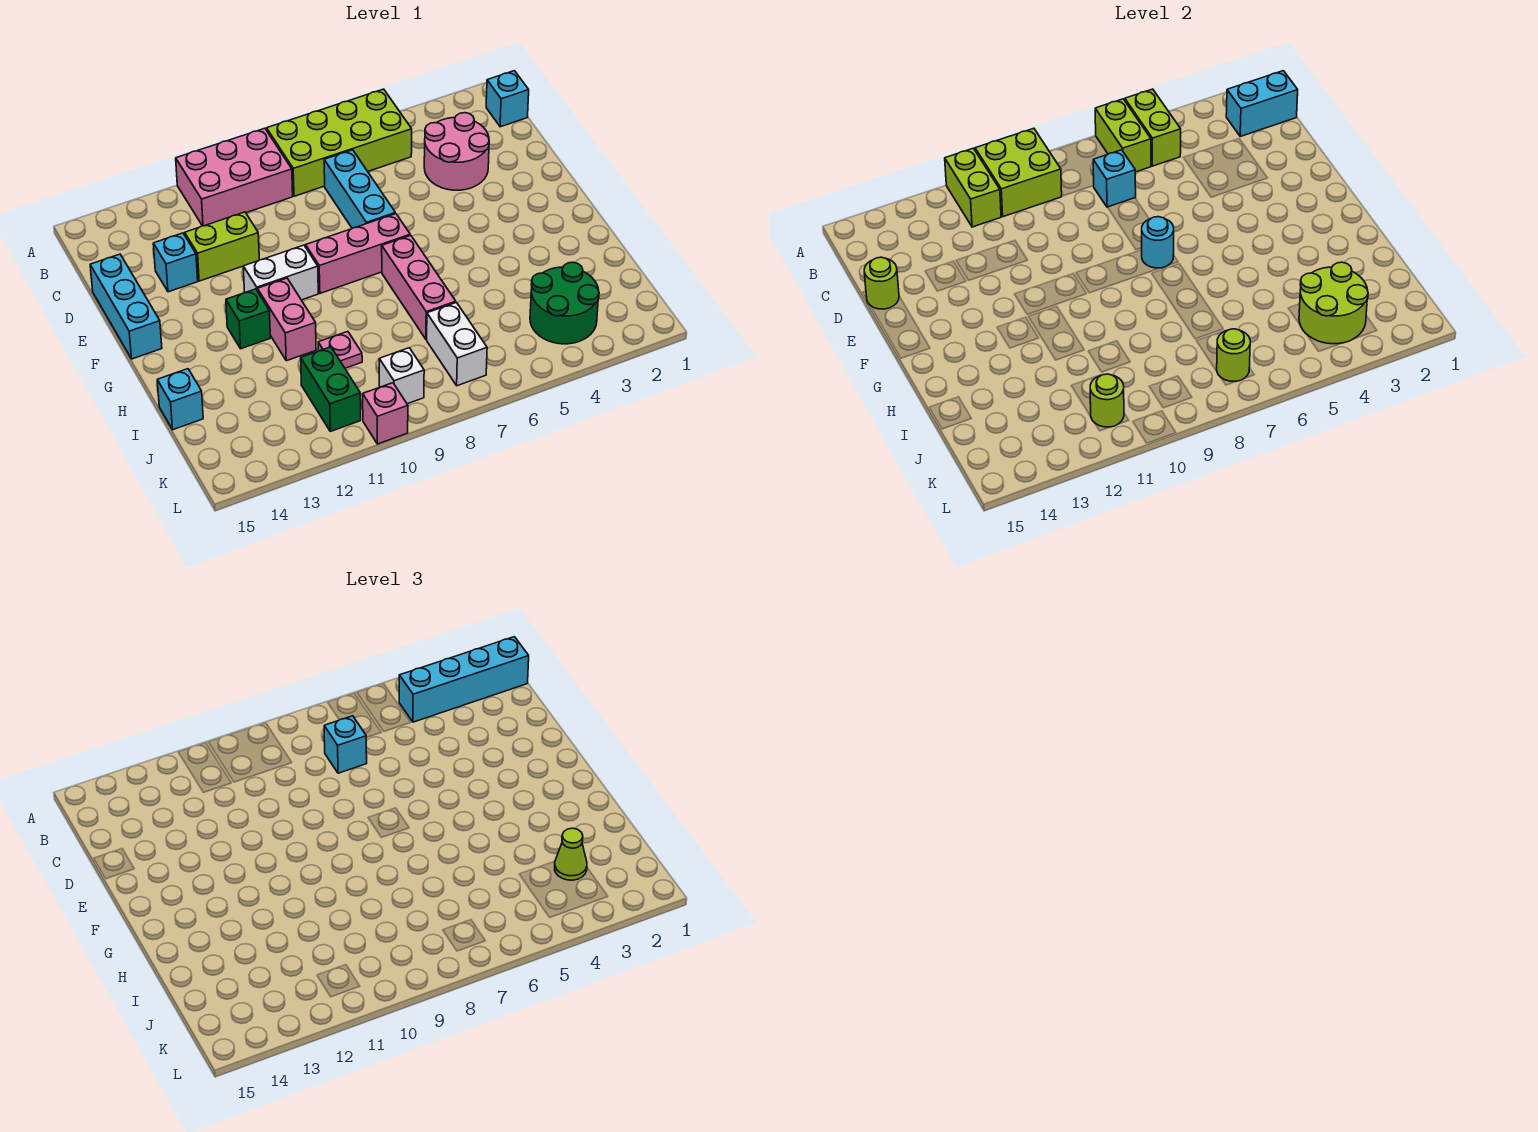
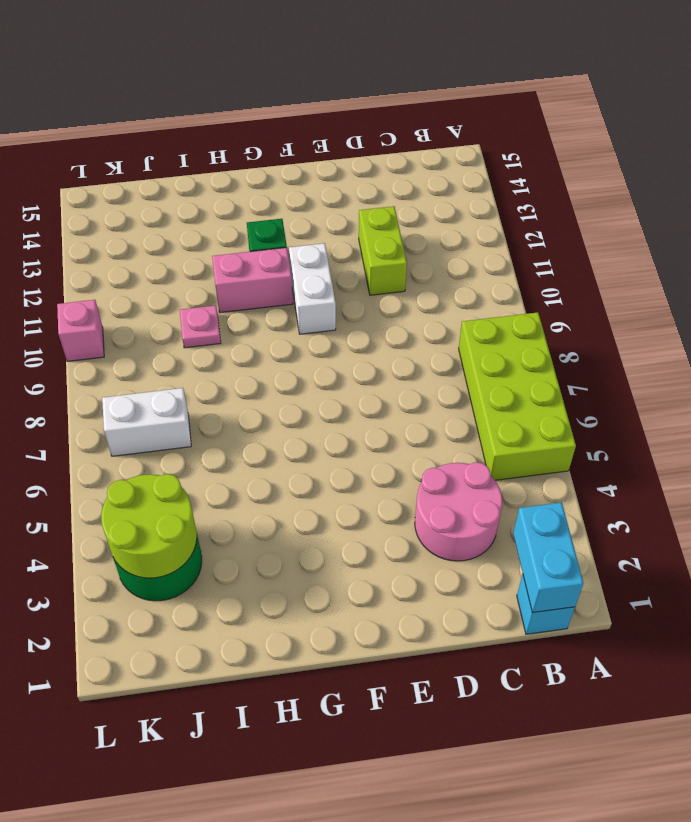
none -> pink brick A9:B11 level 1
none -> cyan brick C7:E7 level 1
none -> cyan brick D13 level 1
none -> cyan brick D15:F15 level 1

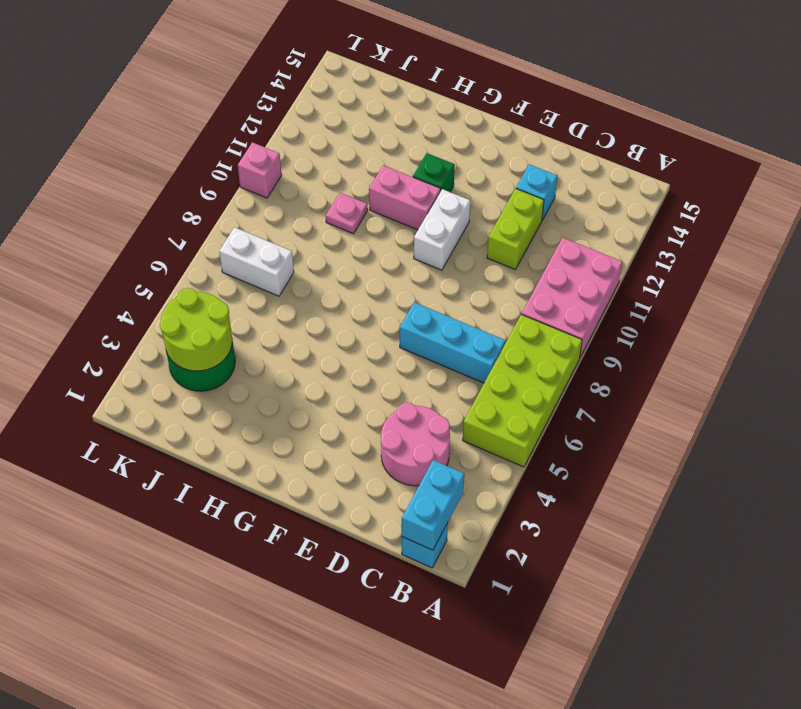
none -> cyan brick D15:F15 level 1
none -> pink brick F7:F9 level 1
none -> pink brick G7:I7 level 1
none -> cyan brick I15 level 1

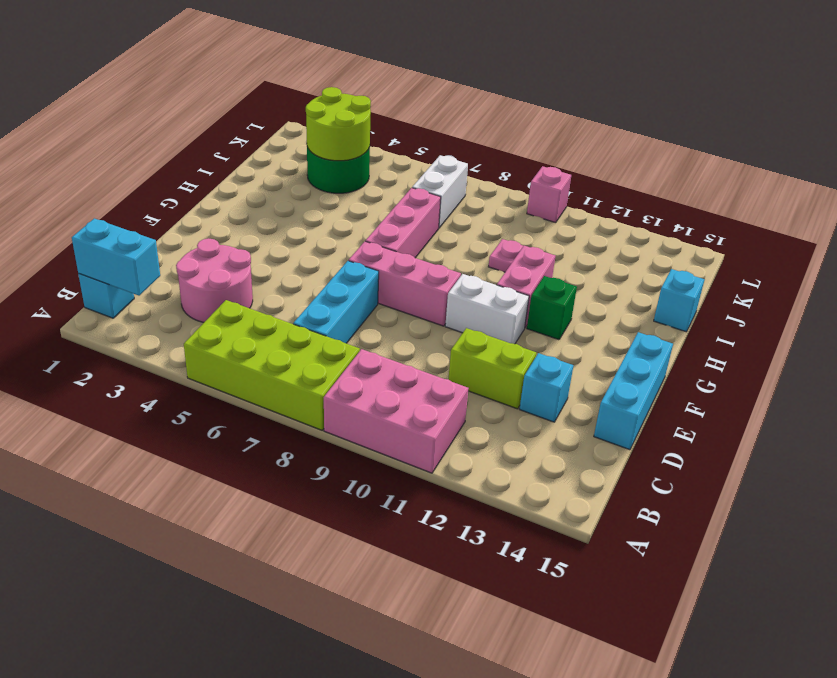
none -> green brick J11:K11 level 1
none -> white brick K9 level 1
none -> lime brick A5:B5 level 2
none -> lime brick A6:B6 level 2

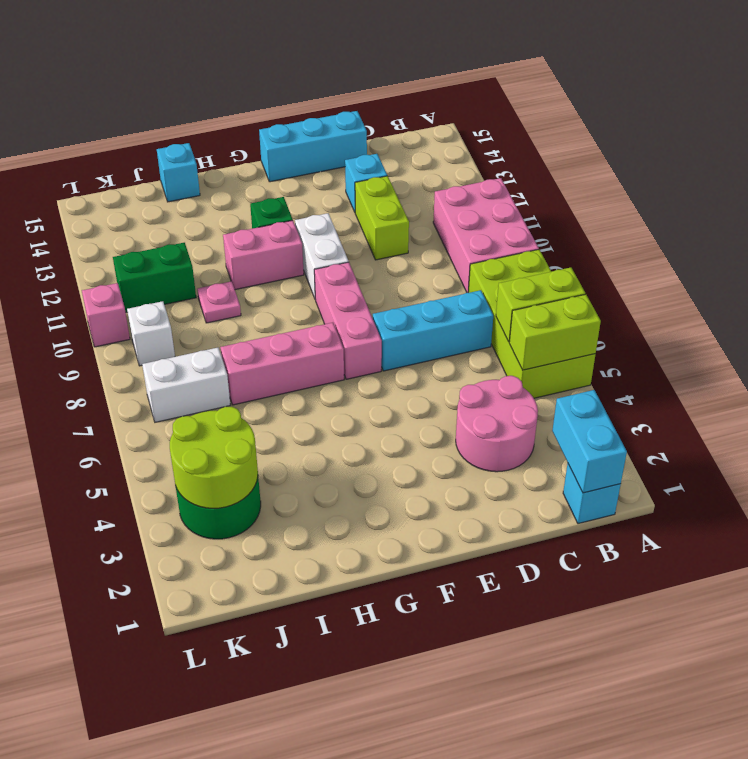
none -> lime brick A9:B10 level 2
none -> lime brick A11:B11 level 2
none -> cyan brick C7 level 2
none -> lime round brick D15 level 2

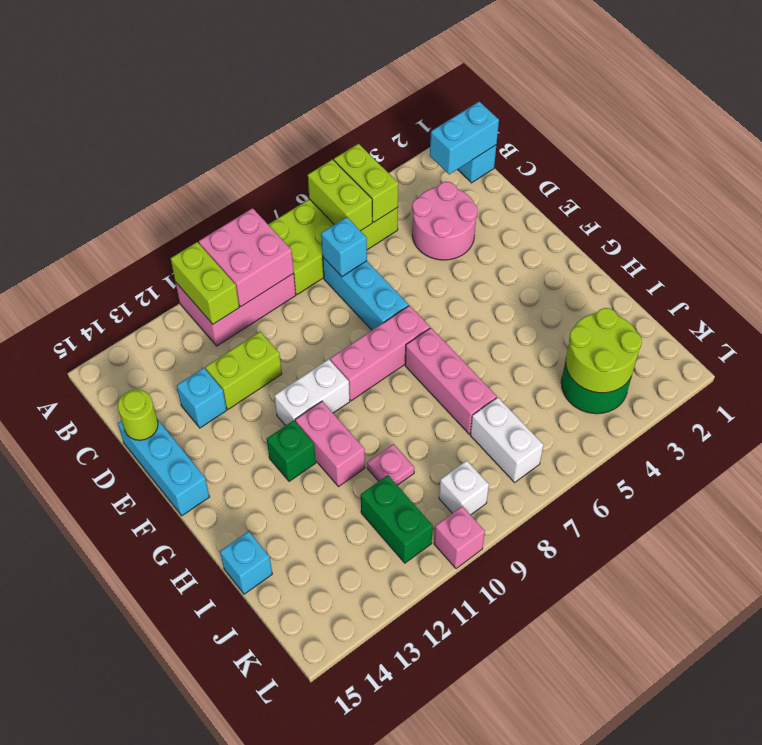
pink brick A9:B10 level 2 -> lime brick A9:B10 level 2
none -> cyan round brick F7 level 2
none -> lime round brick K7 level 2
none -> lime round brick K11 level 2
none -> cyan brick B1:B4 level 3

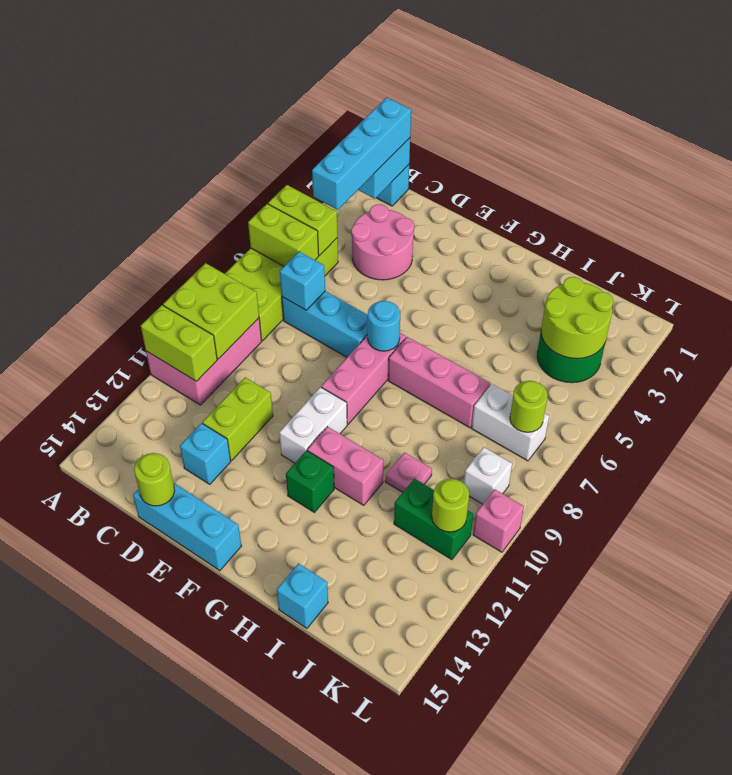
none -> cyan brick C7 level 3
none -> lime cone J3 level 3

